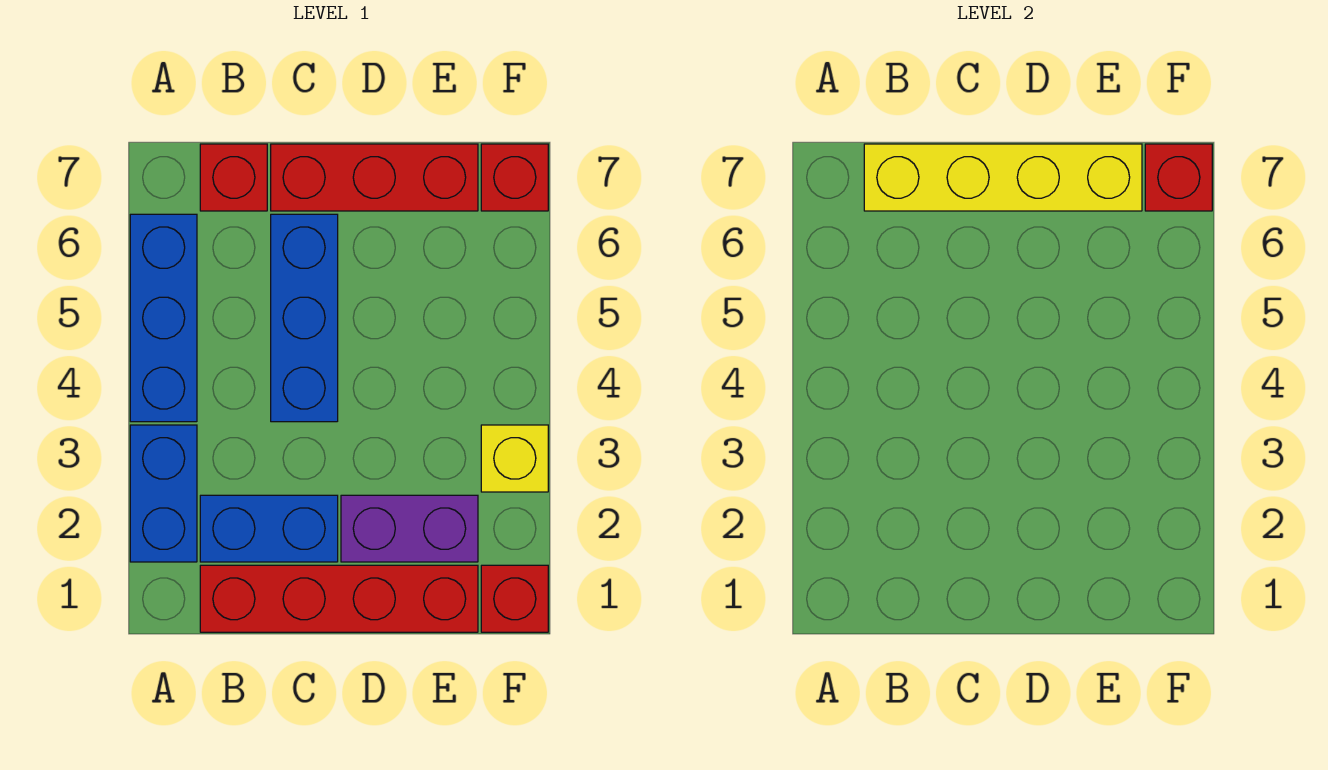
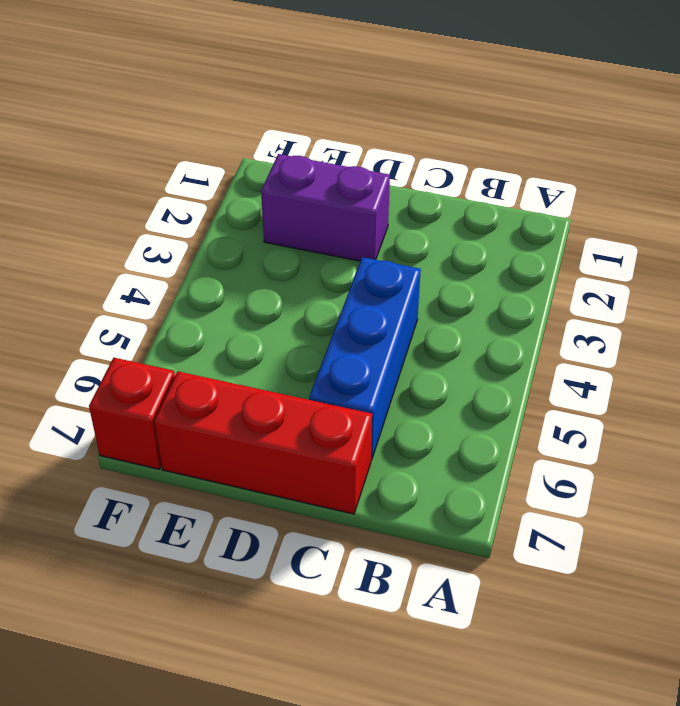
none -> blue brick A2:A3 level 1
none -> blue brick A4:A6 level 1
none -> red brick B1:E1 level 1

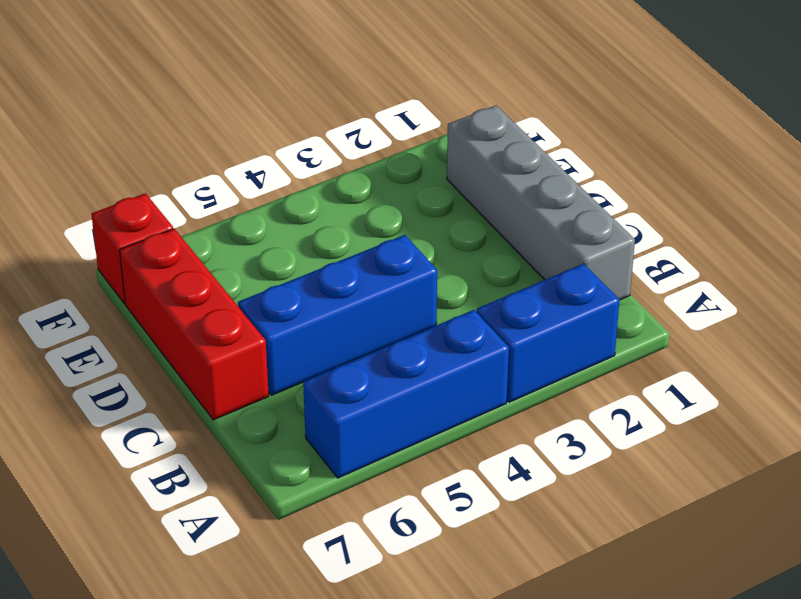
grey brick B1:E1 level 1 -> red brick B1:E1 level 1
none -> blue brick B2:C2 level 1
none -> red brick B7 level 1
none -> purple brick D2:E2 level 1

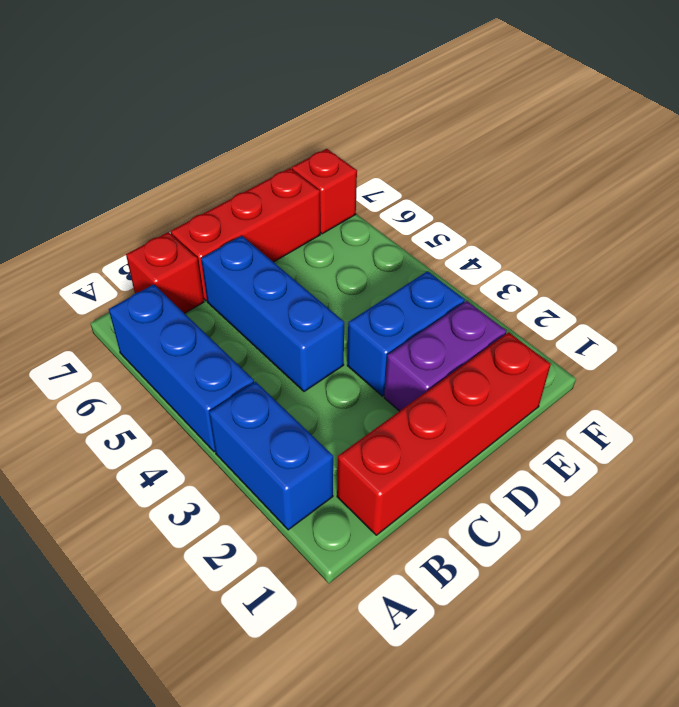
blue brick D3:E3 level 1 -> blue brick B2:C2 level 1
none -> red brick F1 level 1
none -> yellow brick F3 level 1
none -> yellow brick B7:E7 level 2

